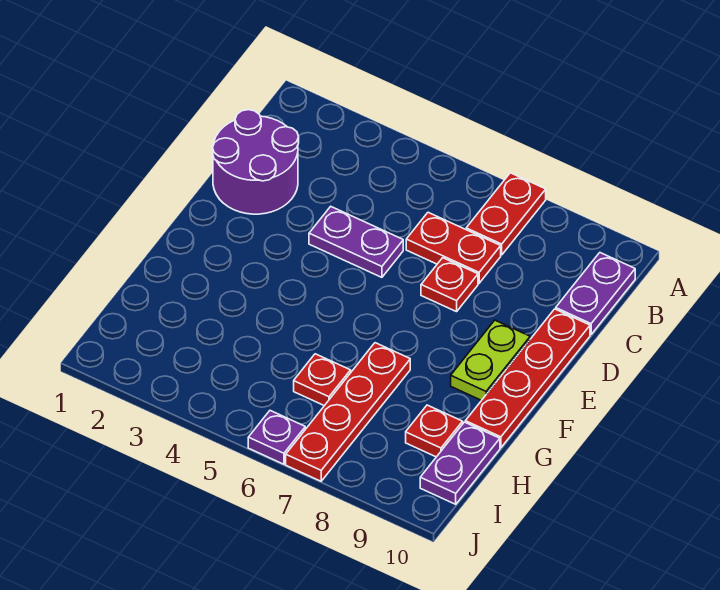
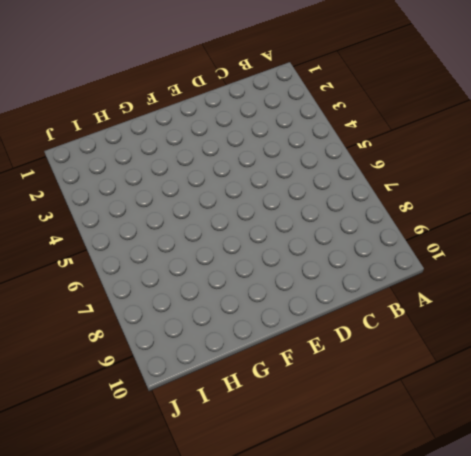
none -> red plate A7:B7 level 1
none -> purple plate B10:C10 level 1
none -> purple round brick C1:D2 level 1

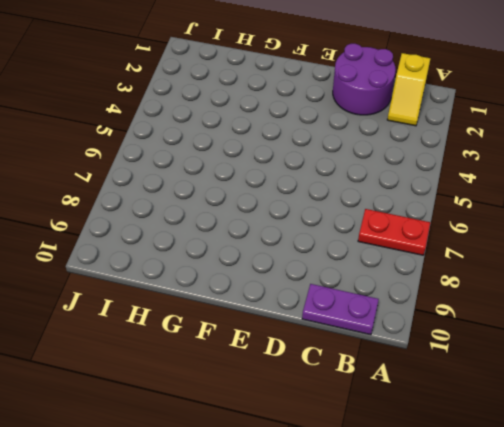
yellow slope B1:B2 level 1 top 1 -> none
none -> red plate C6:C7 level 1
none -> purple plate D4:D5 level 1
none -> red plate D7 level 1

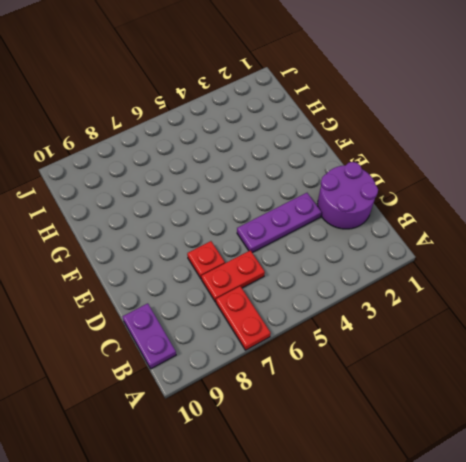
purple plate D3:D5 level 1 -> purple plate D4:D5 level 1
none -> red plate D10:G10 level 1
none -> lime plate E9:F9 level 1
none -> red plate G7:J7 level 1

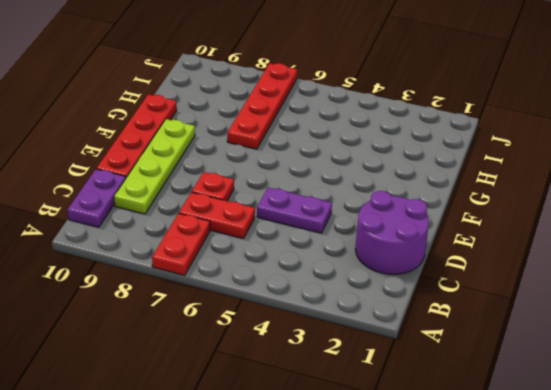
lime plate C9:F9 level 1 -> lime plate E9:F9 level 1
none -> red plate H6 level 1
none -> red plate H9 level 1
none -> purple plate H10:I10 level 1

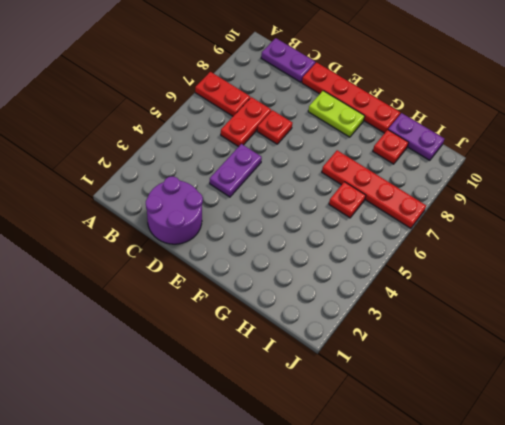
none -> purple plate J6 level 1

